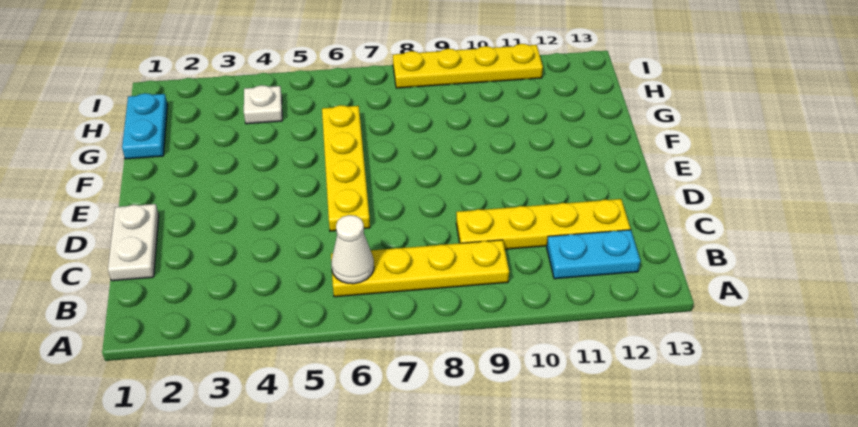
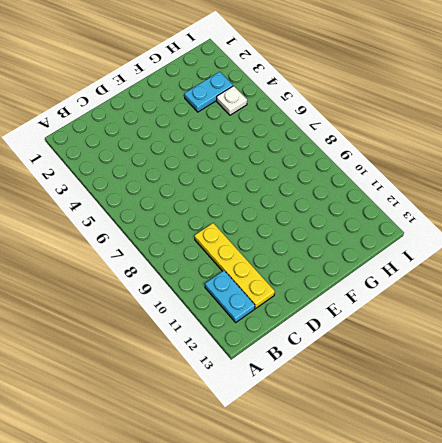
cyan plate G3:H3 level 1 -> cyan plate G1:H1 level 1
none -> yellow plate B6:B9 level 1
none -> white plate C1:D1 level 1

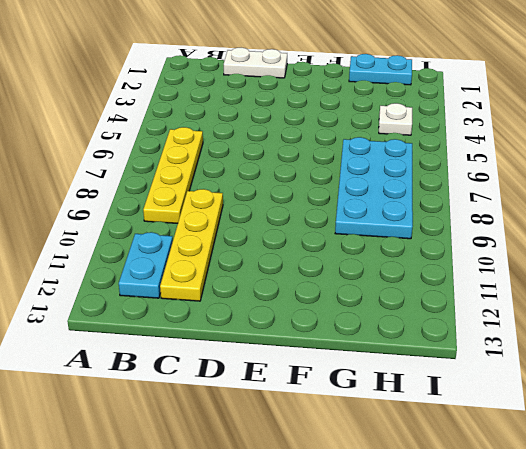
cyan plate G6:H9 level 1 -> yellow plate D6:G6 level 1
none -> yellow plate I8:I11 level 1
none -> white cone B6 level 2

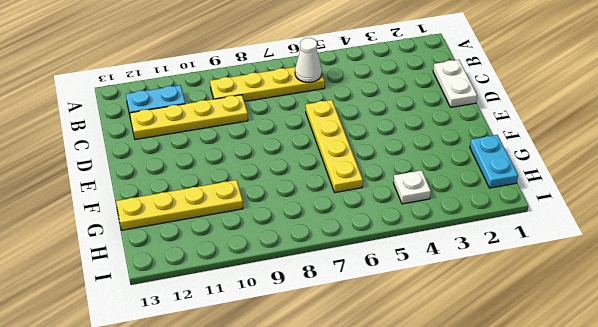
yellow plate G10:G13 level 1 -> yellow plate I8:I11 level 1

